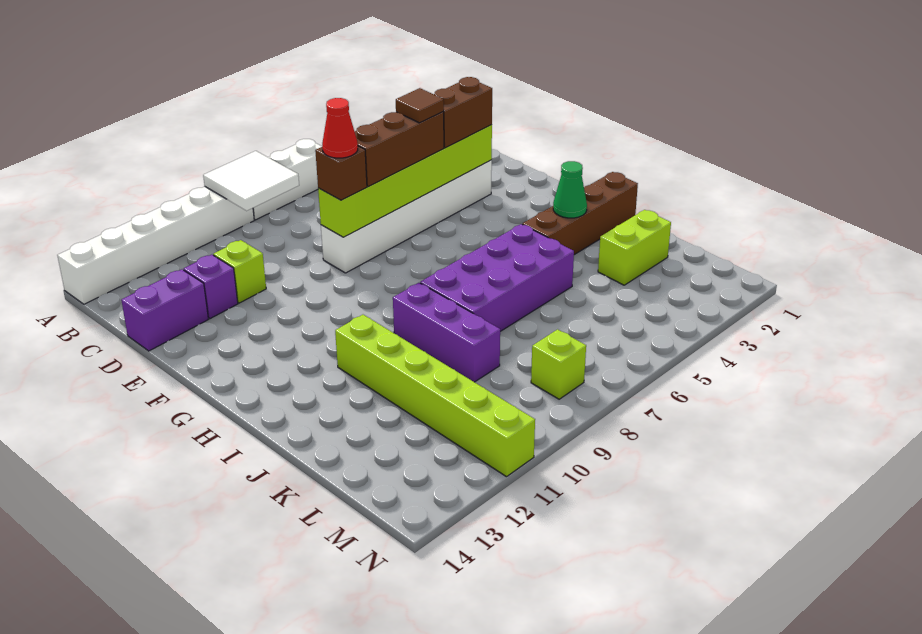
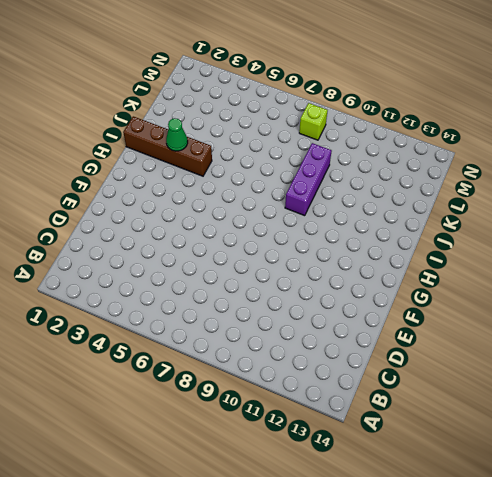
none -> white brick A6:A8 level 1
none -> white brick A9:A14 level 1
none -> lime brick D11 level 1

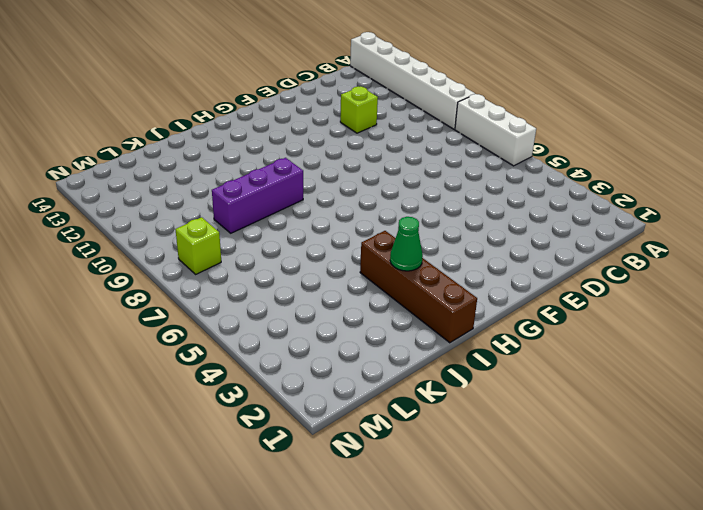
none -> purple brick D12 level 1
none -> purple brick D13:D14 level 1
none -> white brick E3:E8 level 1

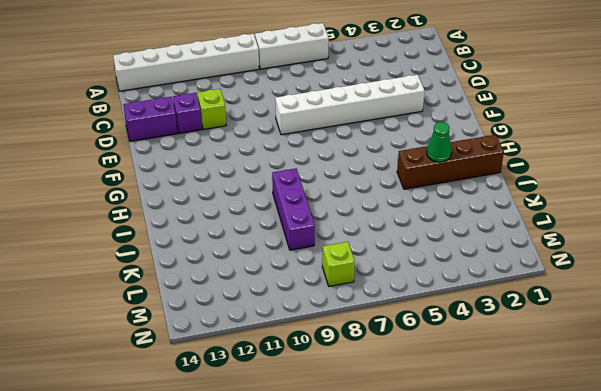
none -> purple brick I5:J8 level 1
none -> lime brick I11:N11 level 1
none -> lime brick K2:K3 level 1

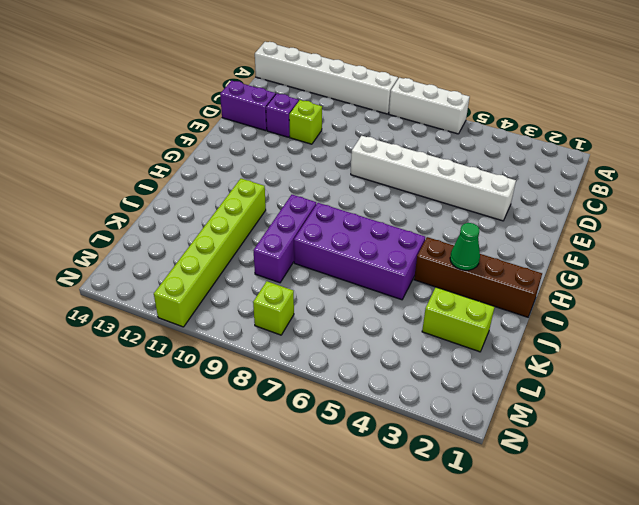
none -> white tile A8:B9 level 2
none -> lime brick E3:E8 level 2
none -> brown brick E3:E4 level 3

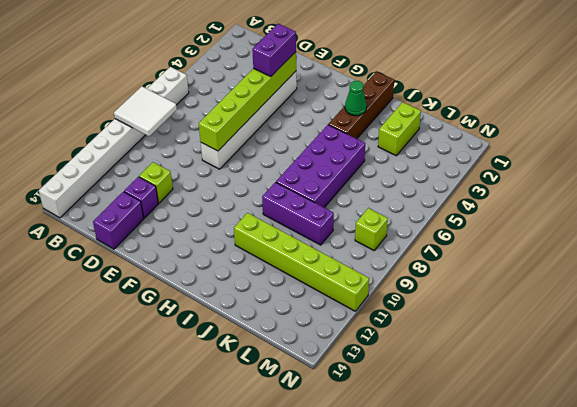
purple brick E3:E4 level 3 -> brown brick E3:E4 level 3
none -> brown brick E5:E7 level 3
none -> brown brick E8 level 3
none -> brown tile E5 level 4

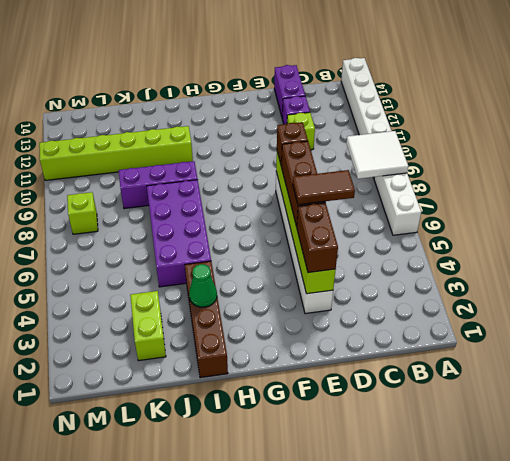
brown tile D5:E5 level 4 -> brown tile E5 level 4
none -> red cone E8 level 4

